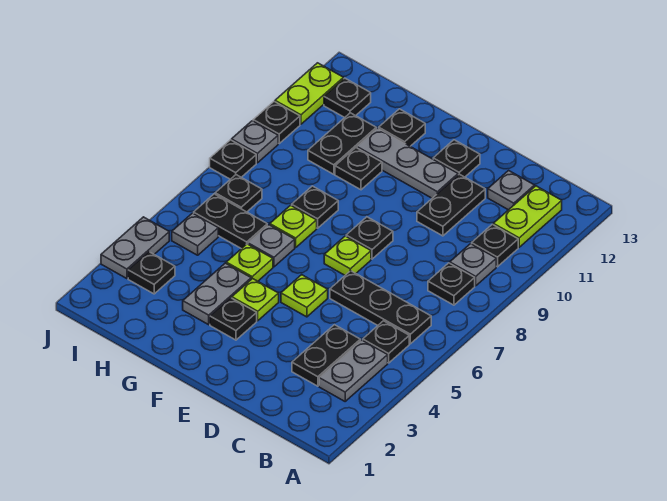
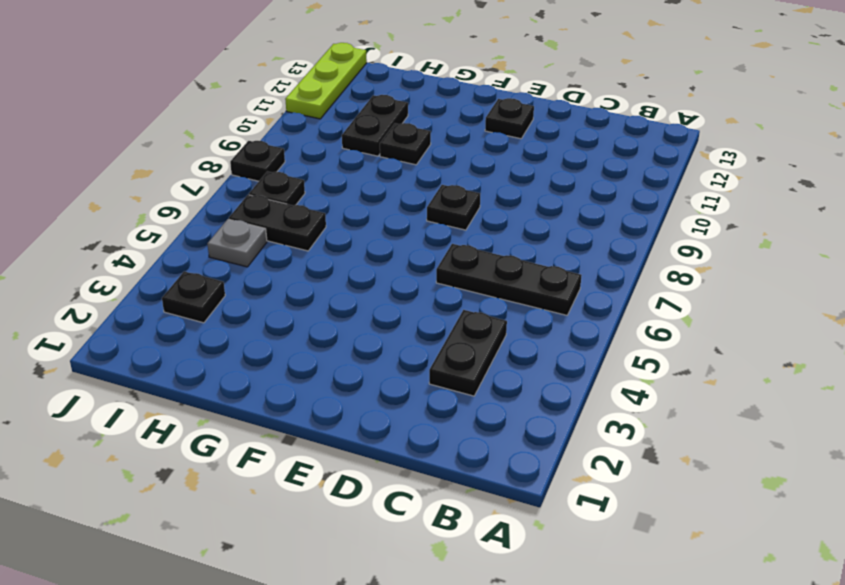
lime plate J11:J13 level 1 -> lime plate J11:J12 level 1
none -> grey plate B3:B4 level 1
none -> black plate B5 level 1
none -> black plate B8 level 1
none -> grey plate B9 level 1

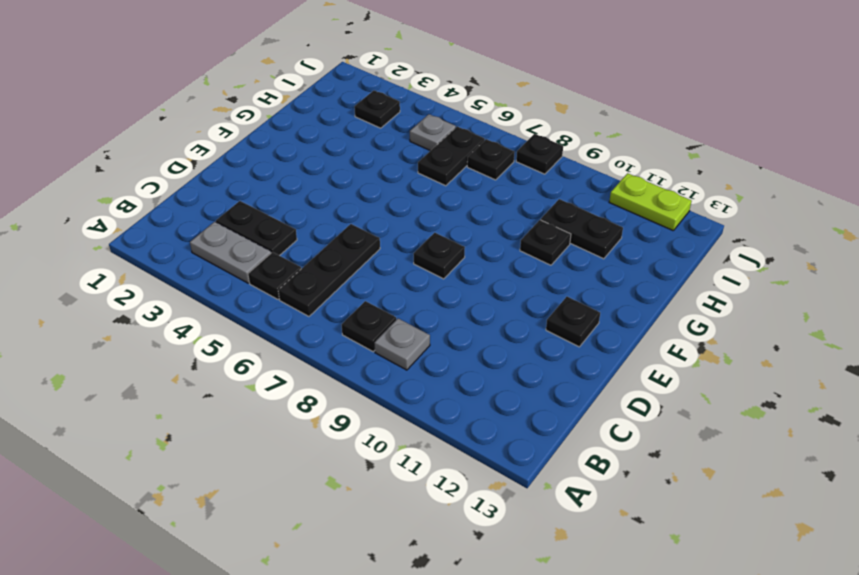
none -> black plate B10 level 1
none -> lime plate B11:B12 level 1
none -> grey plate C12 level 1
none -> black plate D10:D11 level 1

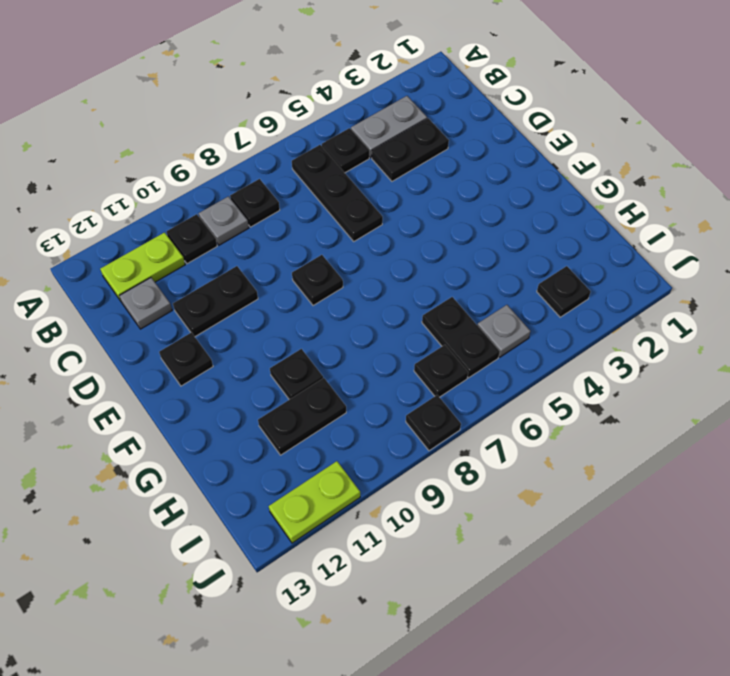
none -> lime plate E5 level 1
none -> lime plate E7 level 1
none -> grey plate E11:G11 level 1
none -> black plate F3 level 1

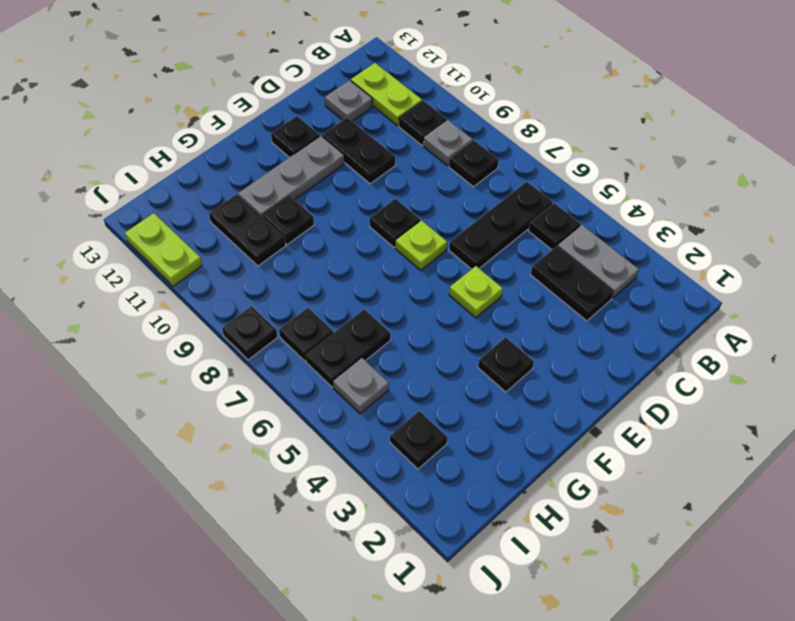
none -> lime plate F4 level 1
none -> grey plate G3:G4 level 1
none -> lime plate G5 level 1
none -> grey plate G6 level 1

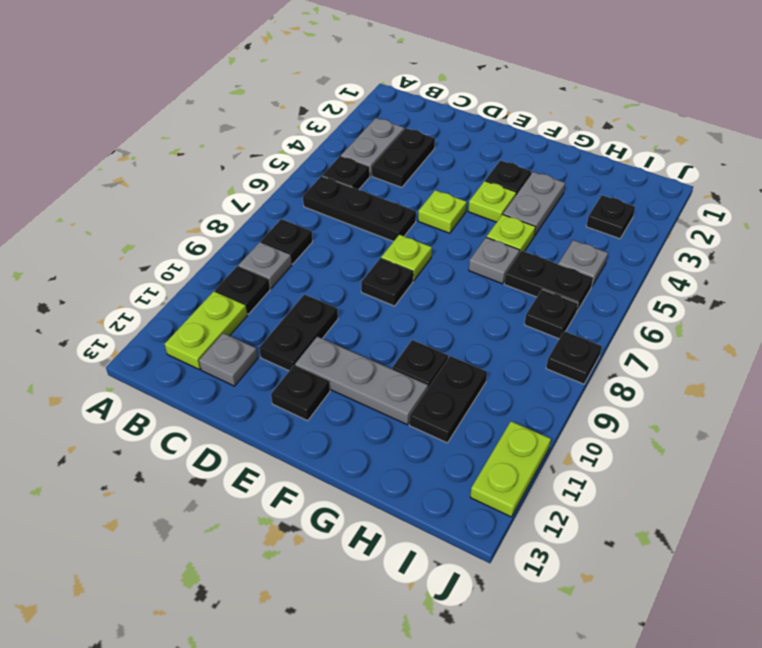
none -> lime plate G7 level 1
none -> black plate G8 level 1
none -> black plate G12 level 1
none -> black plate I12 level 1

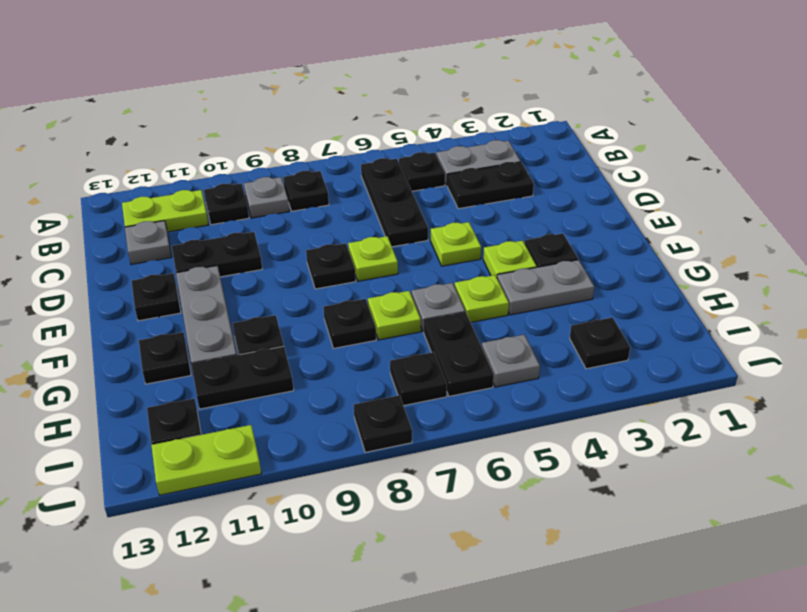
none -> grey plate J3:J4 level 1
none -> grey plate J9 level 1
none -> black plate J10 level 1

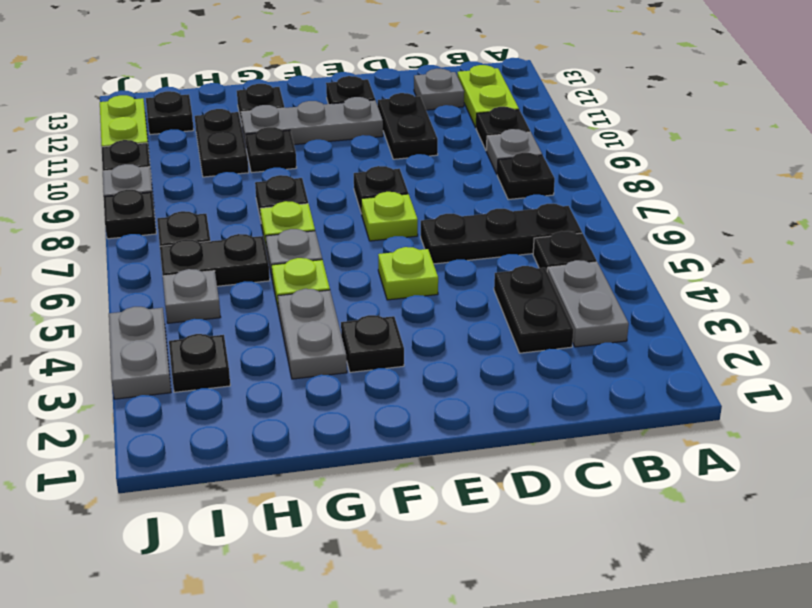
none -> lime plate F4 level 1

